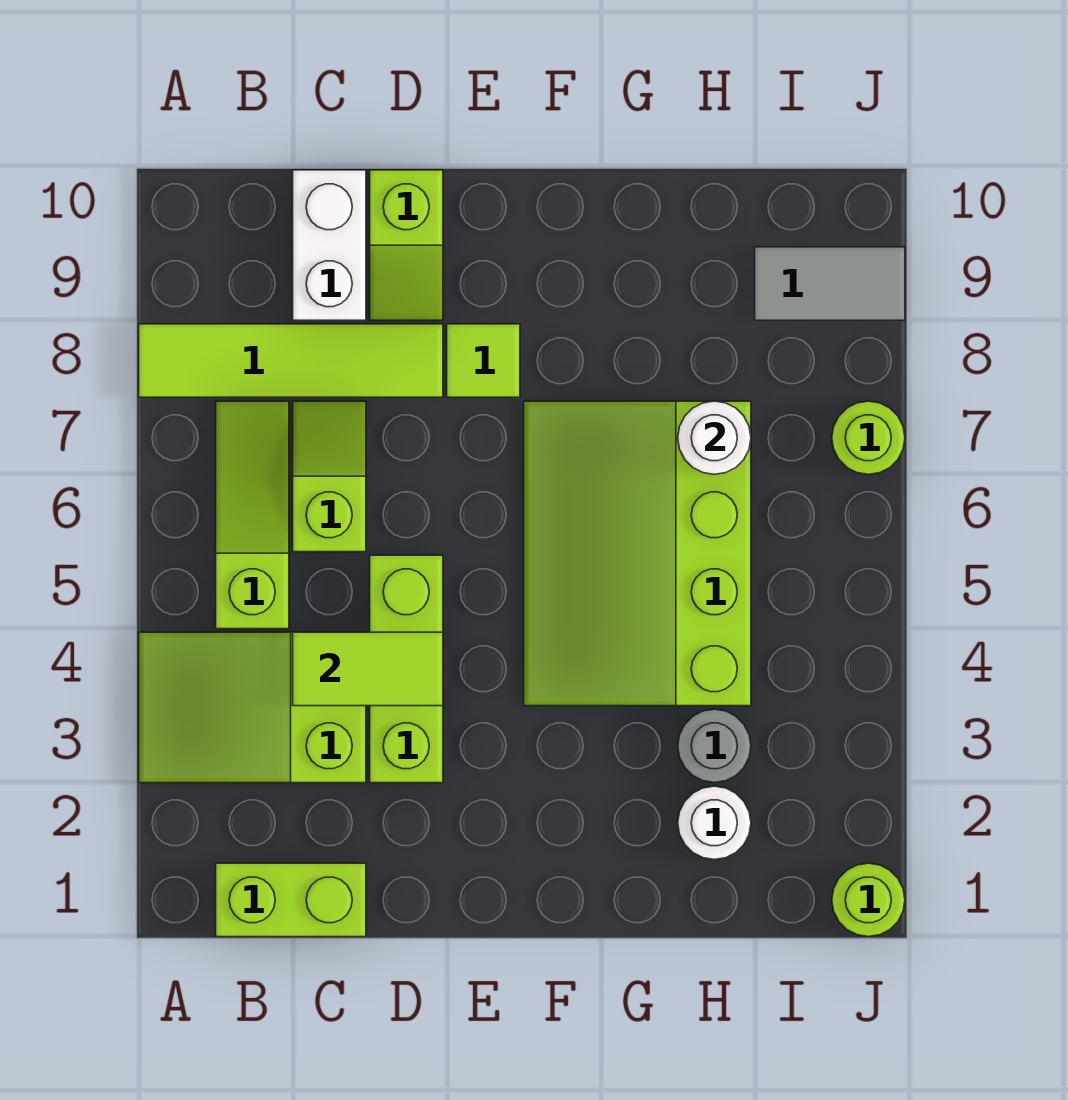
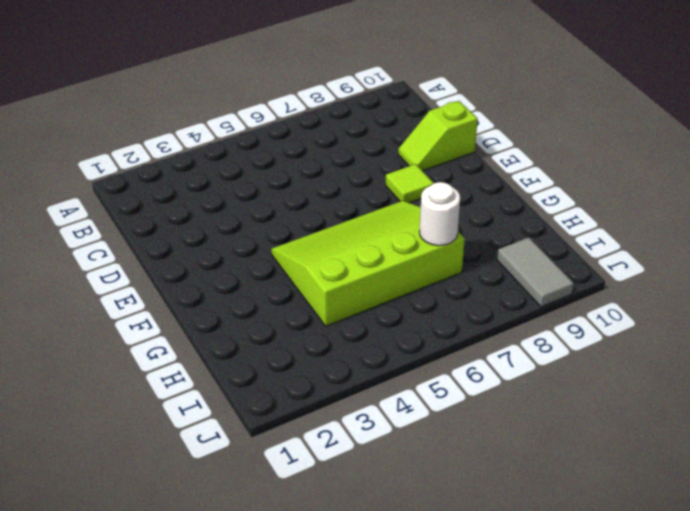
none -> lime slope A3:C4 level 1 top C
none -> lime tile A8:D8 level 1
none -> lime brick B1:C1 level 1

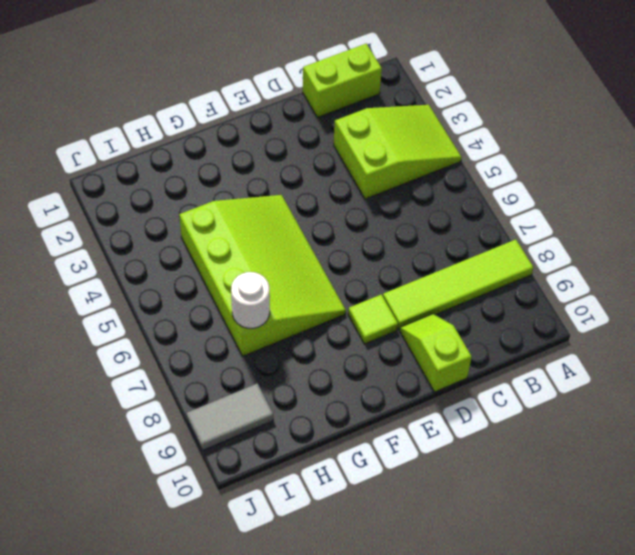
none -> lime slope B5:B7 level 1 top 5
none -> lime slope C6:C7 level 1 top 6
none -> white brick C9:C10 level 1

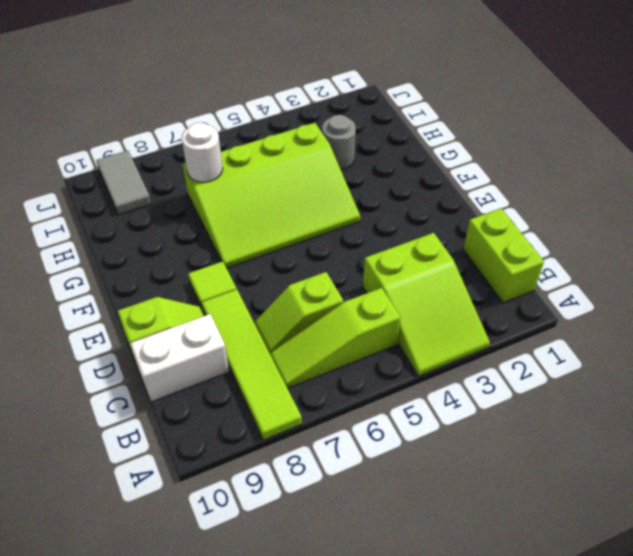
none -> lime brick D3:D5 level 1
none -> white round brick H2 level 1
none -> lime round brick J1 level 1

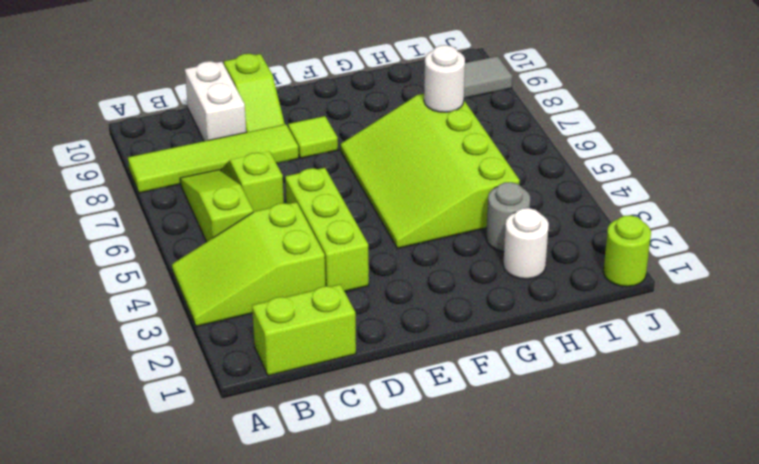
none -> lime round brick J7 level 1
none -> lime tile C4:D4 level 2

